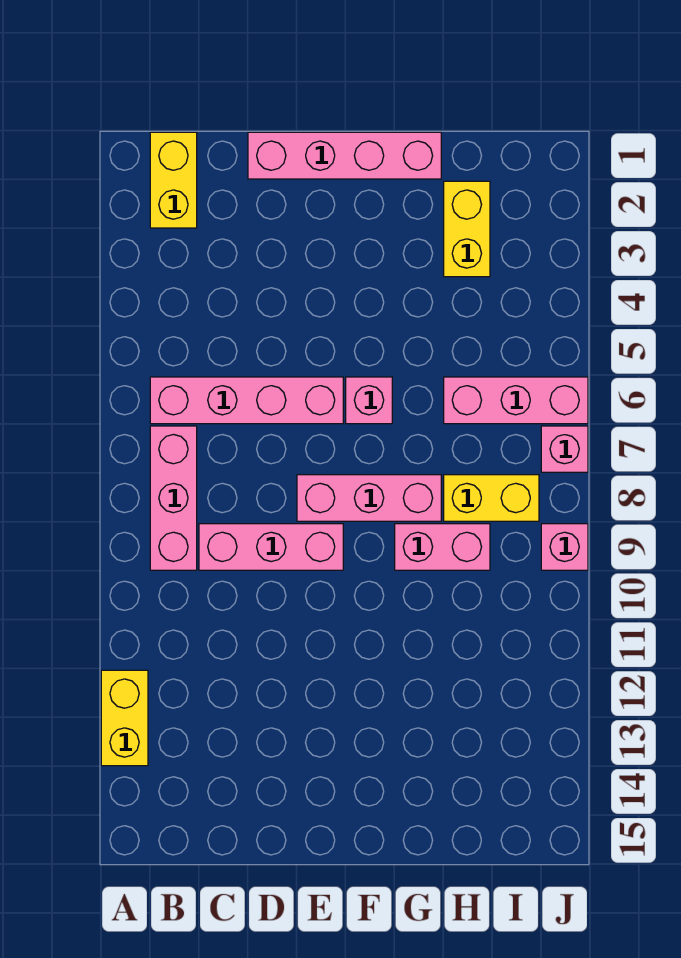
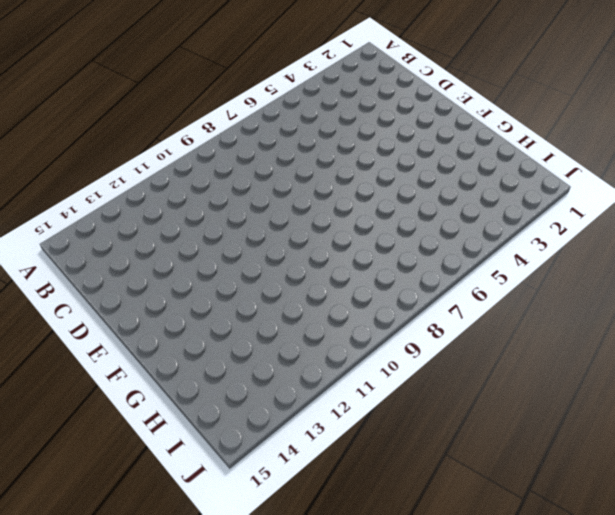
none -> yellow brick A12:A13 level 1
none -> yellow brick B1:B2 level 1
none -> pink brick B6:E6 level 1

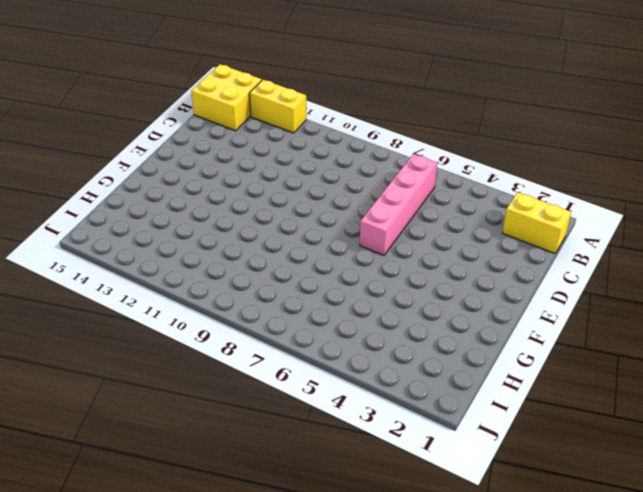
yellow brick A14:B15 level 1 -> none
none -> pink brick B7:B9 level 1
none -> pink brick C9:E9 level 1
none -> pink brick D1:G1 level 1

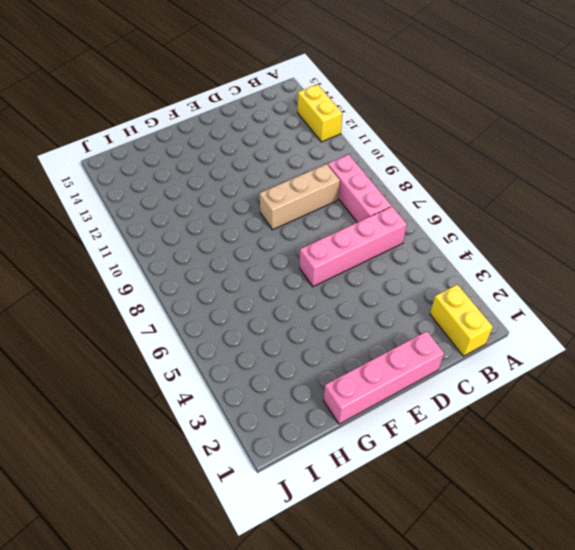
tan brick C9:E9 level 1 -> pink brick C9:E9 level 1
none -> pink brick E8:G8 level 1
none -> pink brick F6 level 1
none -> pink brick G9:H9 level 1

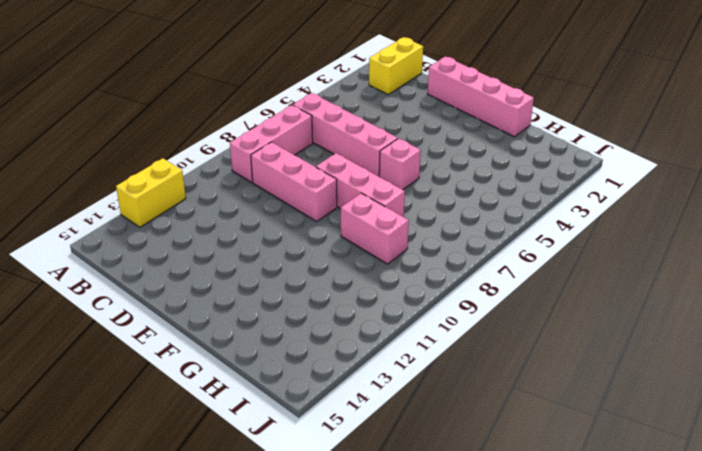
none -> yellow brick H2:H3 level 1
none -> pink brick H6:J6 level 1
none -> yellow brick H8:I8 level 1

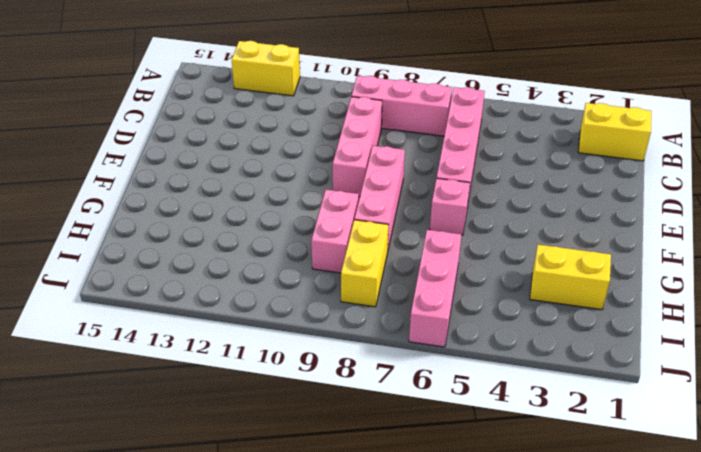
none -> pink brick D1:G1 level 1
none -> pink brick J7 level 1
none -> pink brick J9 level 1

